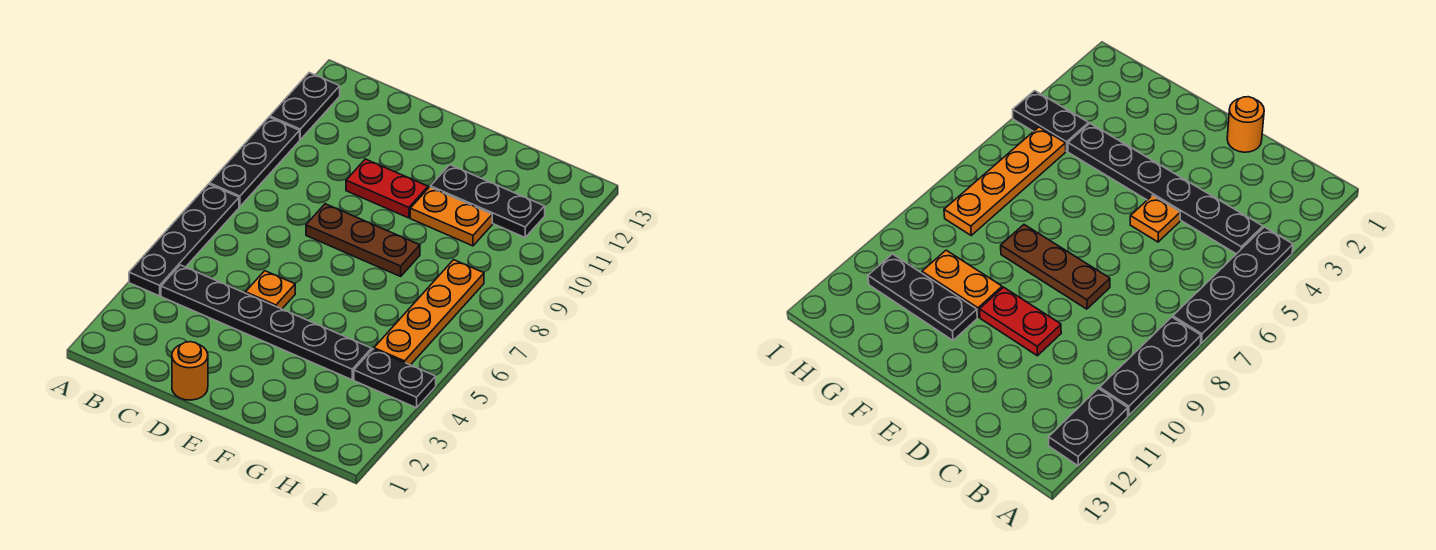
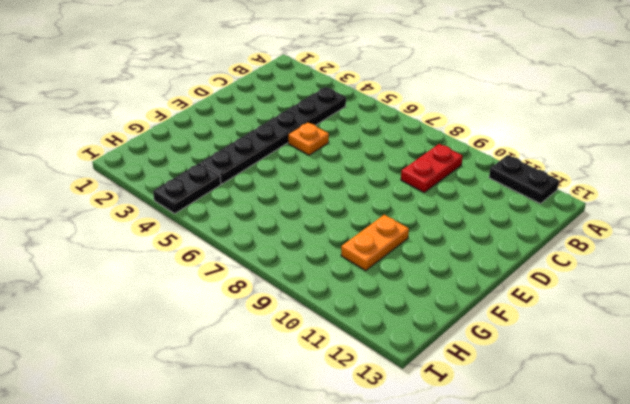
red plate B9:C9 level 1 -> red plate D10:E10 level 1
none -> black plate A4:A7 level 1
none -> black plate A8:A10 level 1
none -> orange round brick D1 level 1

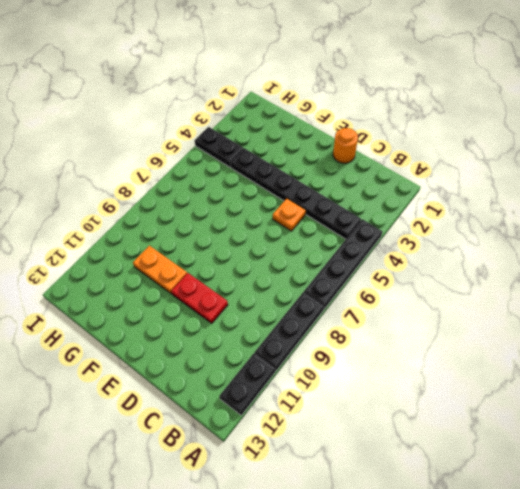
none -> brown plate D8:F8 level 1
none -> black plate F11:H11 level 1
none -> orange plate H5:H8 level 1

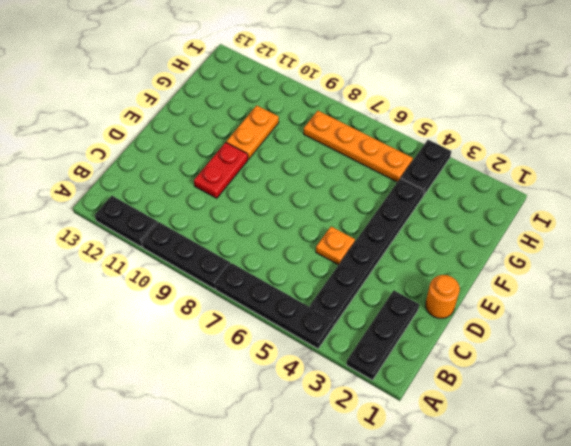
black plate A2:C2 level 1 -> black plate F11:H11 level 1
none -> brown plate D8:F8 level 1

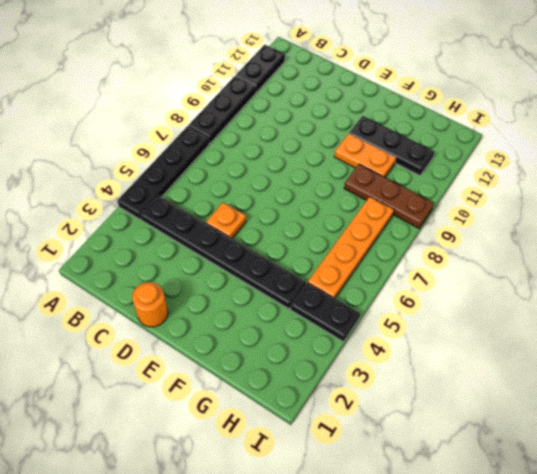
brown plate G9:I9 level 1 -> brown plate D8:F8 level 1
none -> red plate D10:E10 level 1

